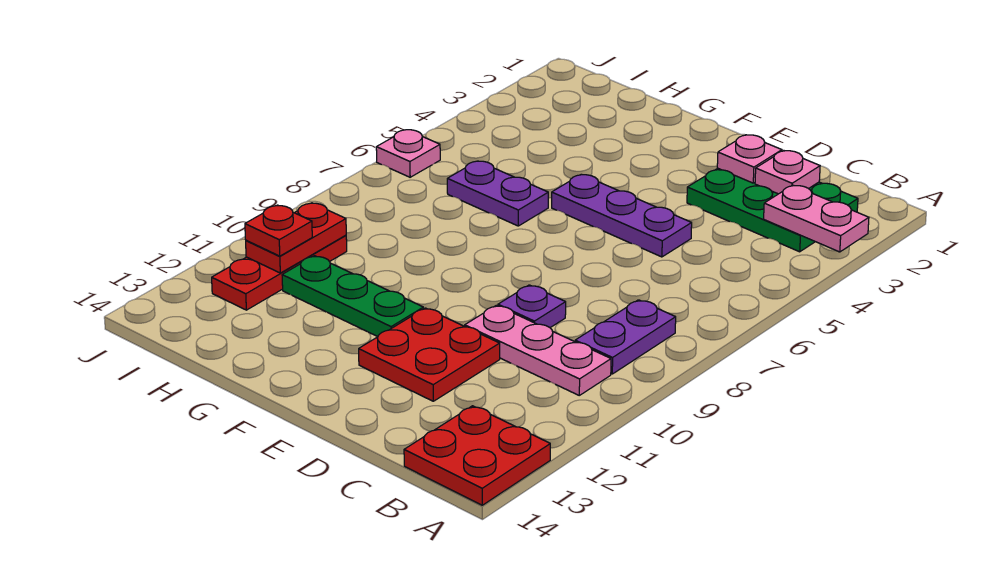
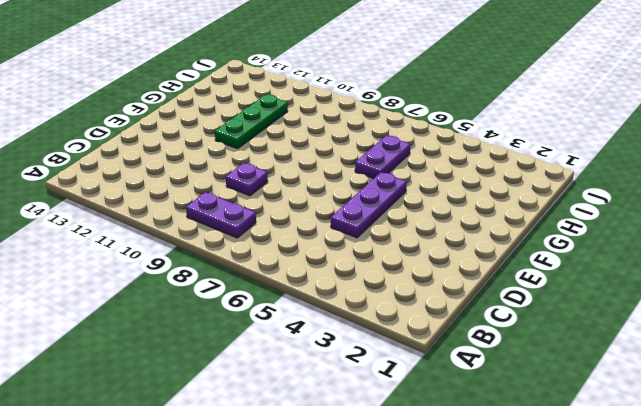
none -> red plate A13:B14 level 1
none -> green plate B2:D3 level 1
none -> pink plate B10:D10 level 1

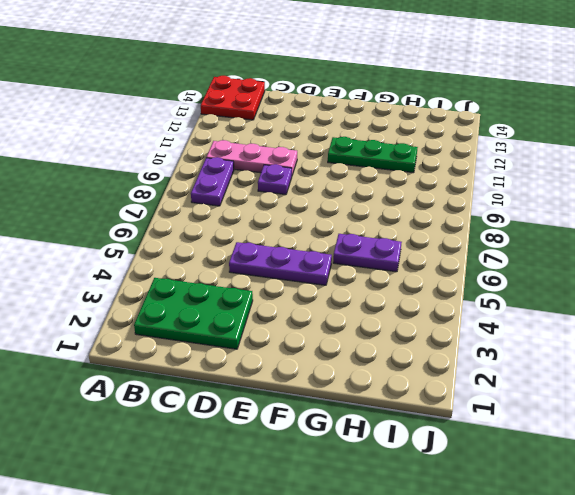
none -> red plate D11:E12 level 1
none -> red plate I10:I12 level 1
none -> pink plate J6 level 1

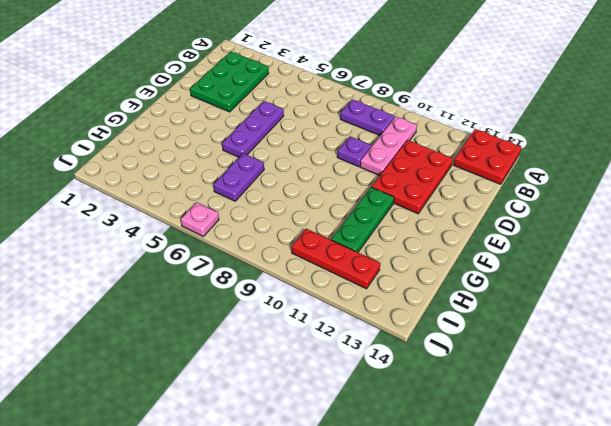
red plate C11:E12 level 1 -> red plate D11:E12 level 1
none -> pink plate A3:B3 level 2
none -> pink plate C2 level 2
none -> pink plate D2 level 2

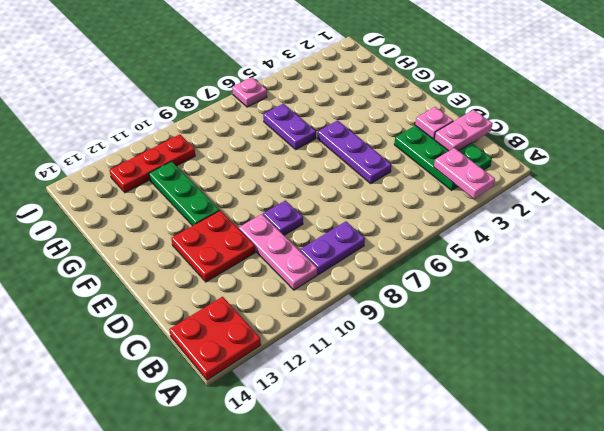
pink plate C1:C2 level 2 -> pink plate C2 level 2
none -> red plate I10:I11 level 2
none -> red plate I11 level 3

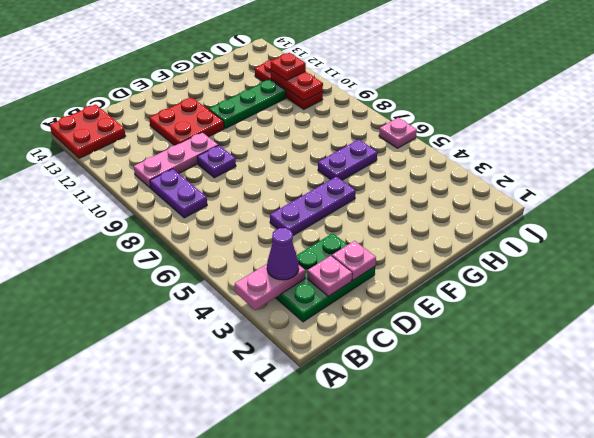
purple cone B3 level 3 -> none

